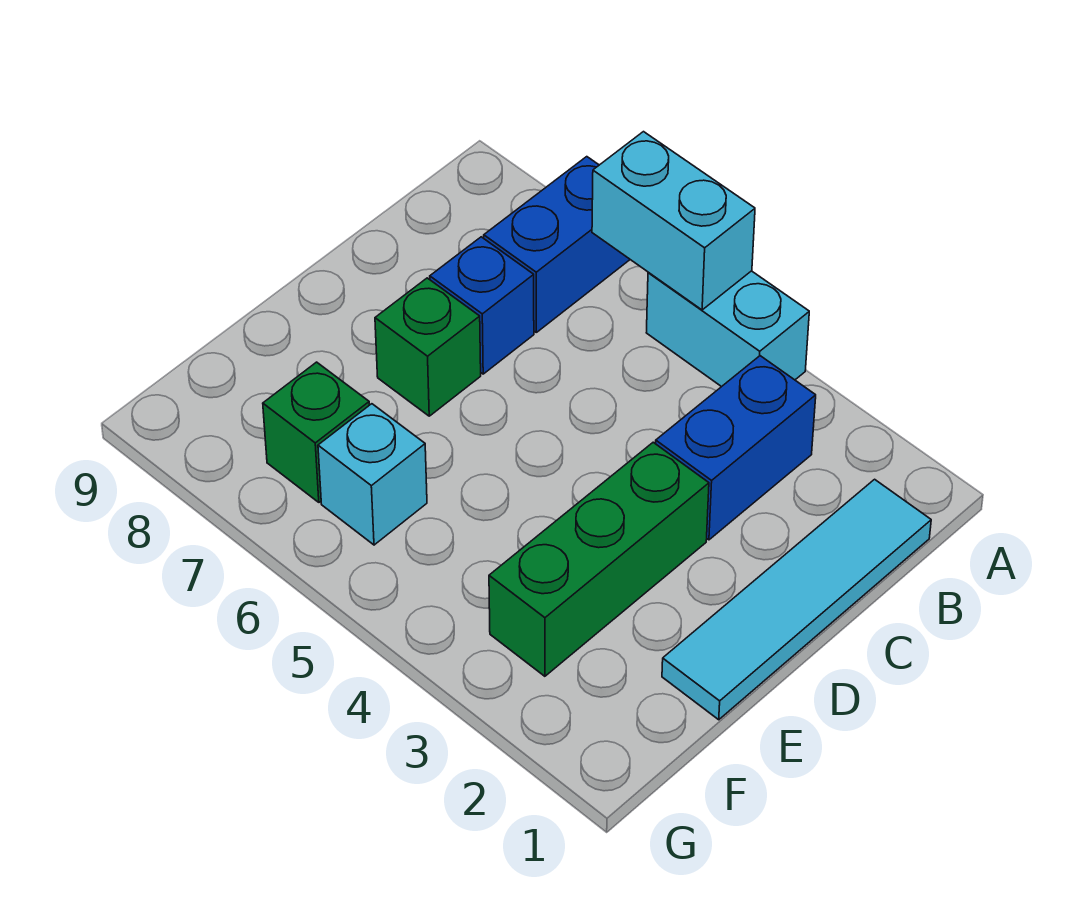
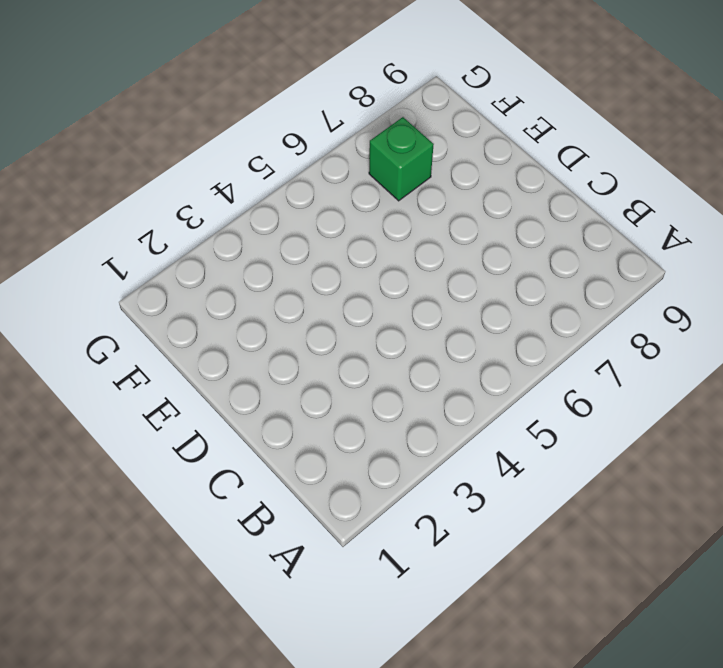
none -> cyan brick A4:A5 level 1
none -> blue brick A7:B7 level 1

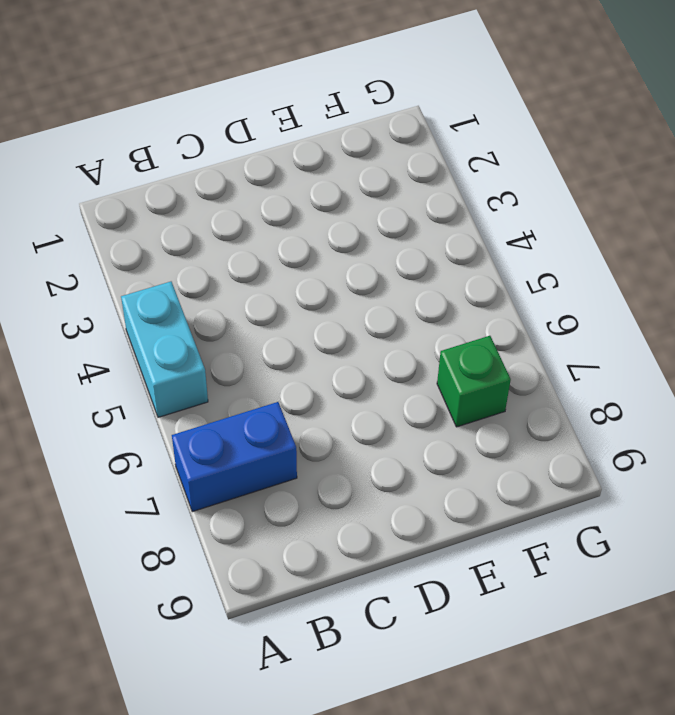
none -> cyan tile B1:E1 level 1
none -> blue brick B3:C3 level 1

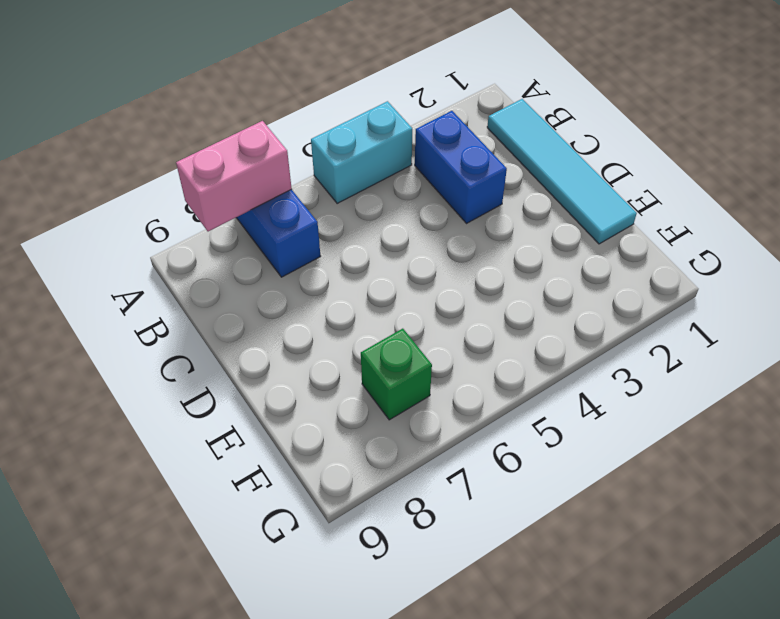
pink brick A7:A8 level 2 -> none
none -> blue brick C7 level 1
none -> green brick D3:F3 level 1

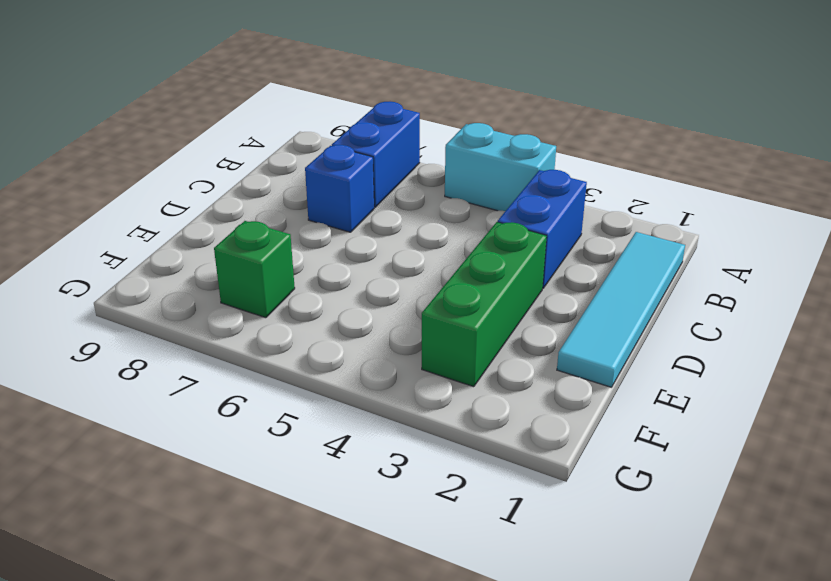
none -> green brick D7 level 1
none -> cyan brick F6 level 1

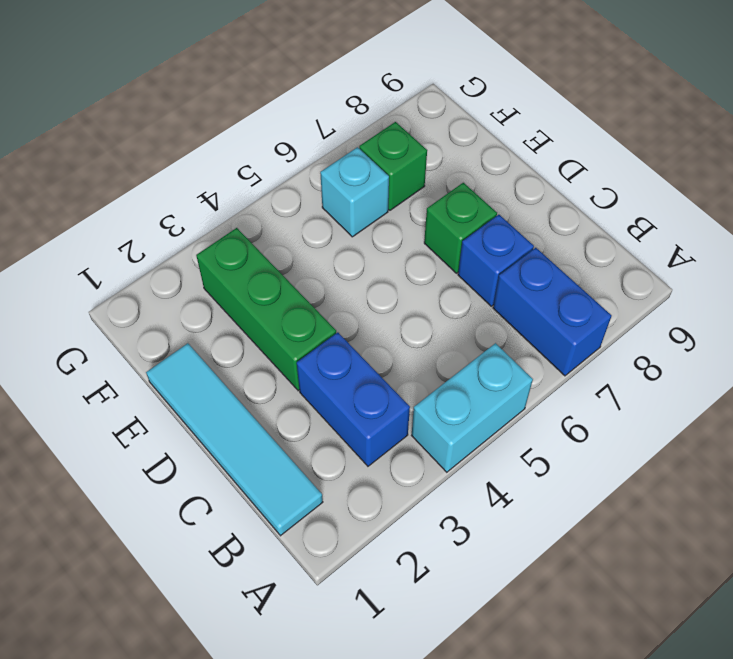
none -> cyan brick A5:A6 level 2

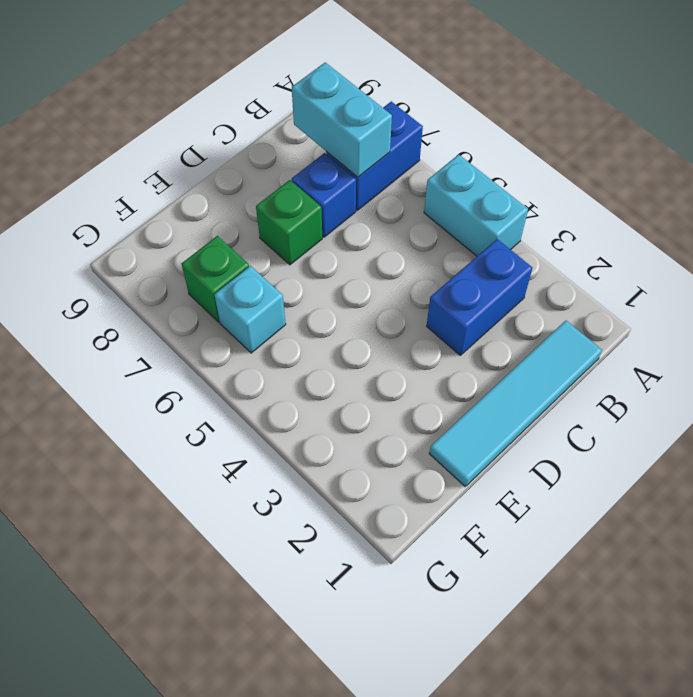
cyan brick B7:B8 level 2 -> cyan brick A5:A6 level 2
none -> green brick D3:F3 level 1

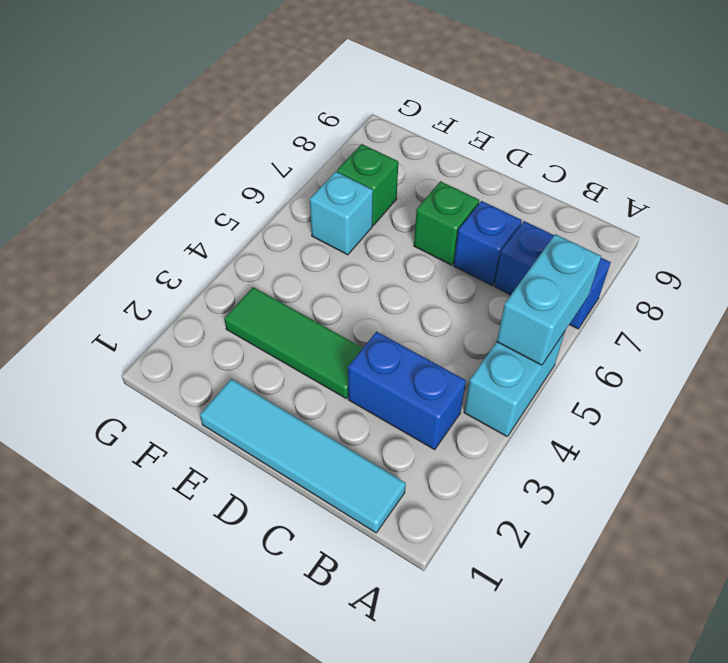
green tile D3:F3 level 1 -> green brick D3:F3 level 1

